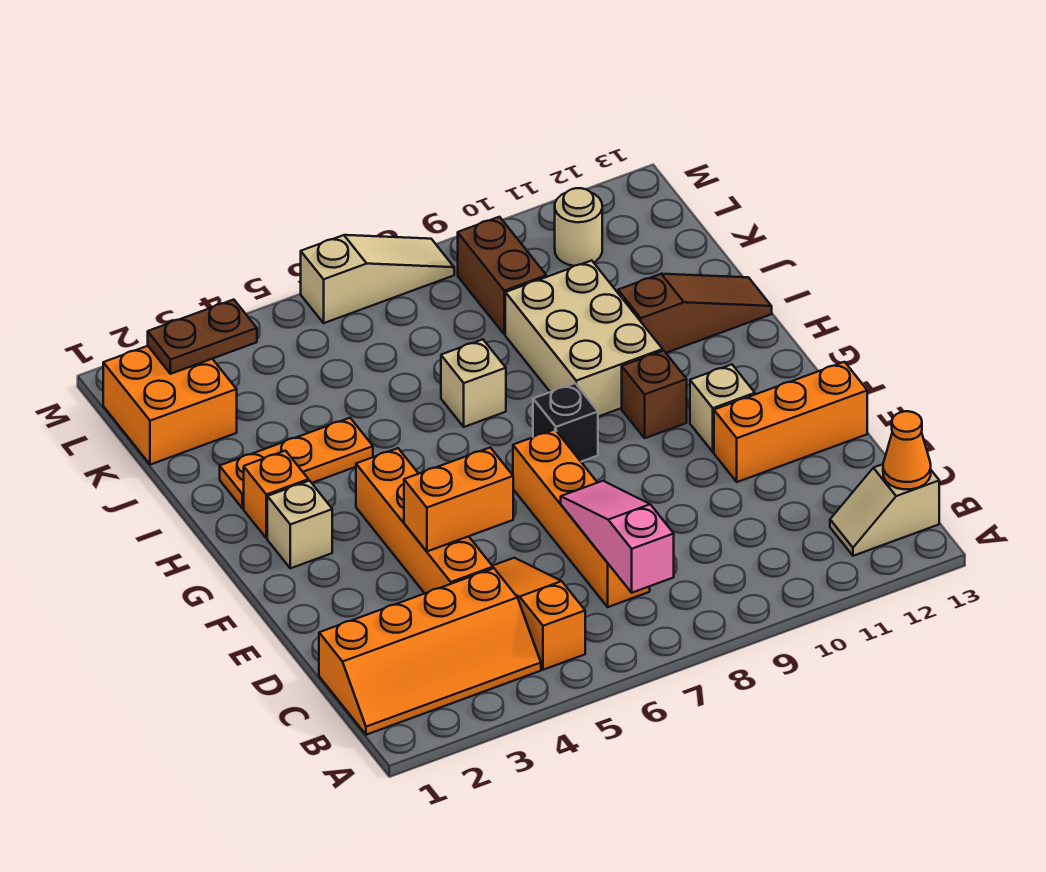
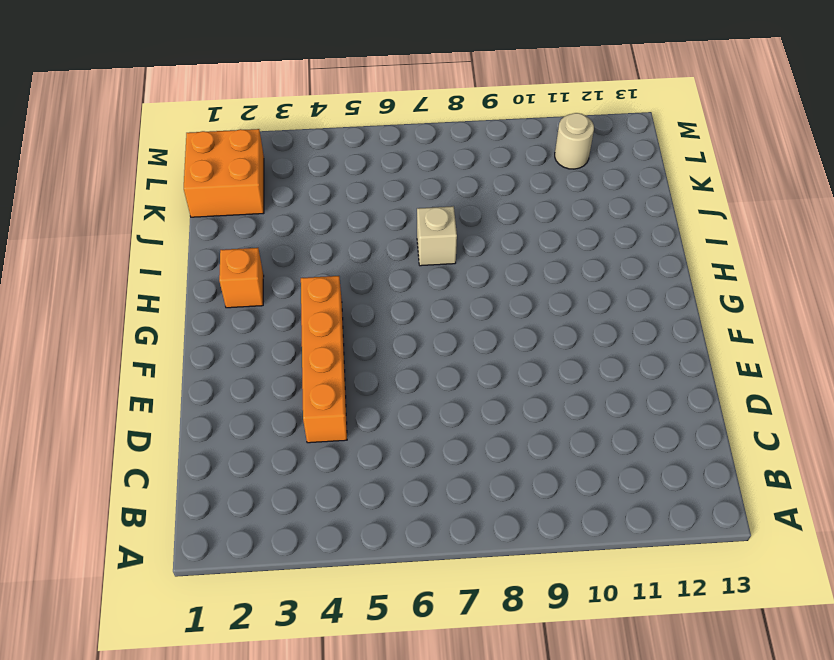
none -> orange slope B1:C4 level 1 top C
none -> orange slope B5:D5 level 1 top B
none -> tan slope B12:B13 level 1 top 13

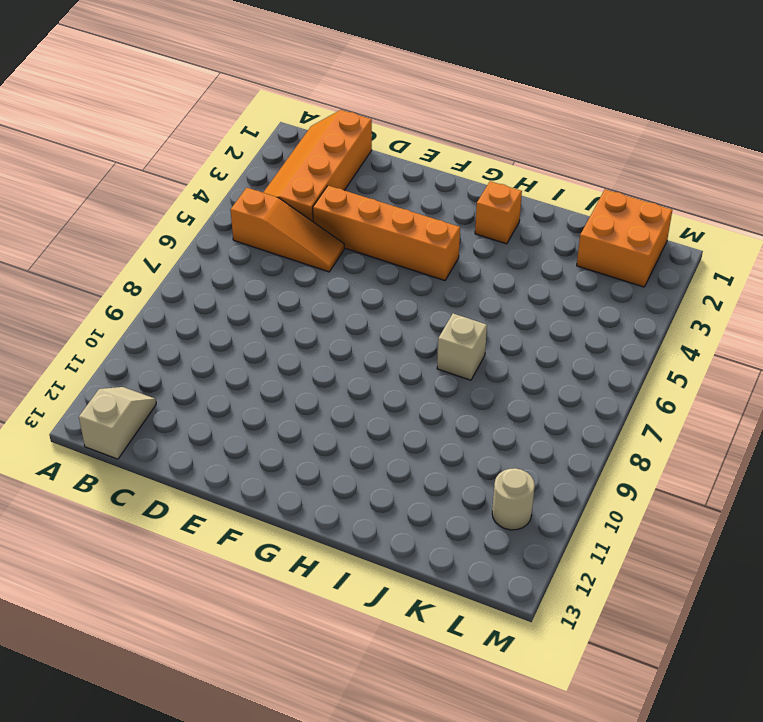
none -> orange brick C7:F7 level 1
none -> orange brick E11:E13 level 1
none -> tan brick F11 level 1

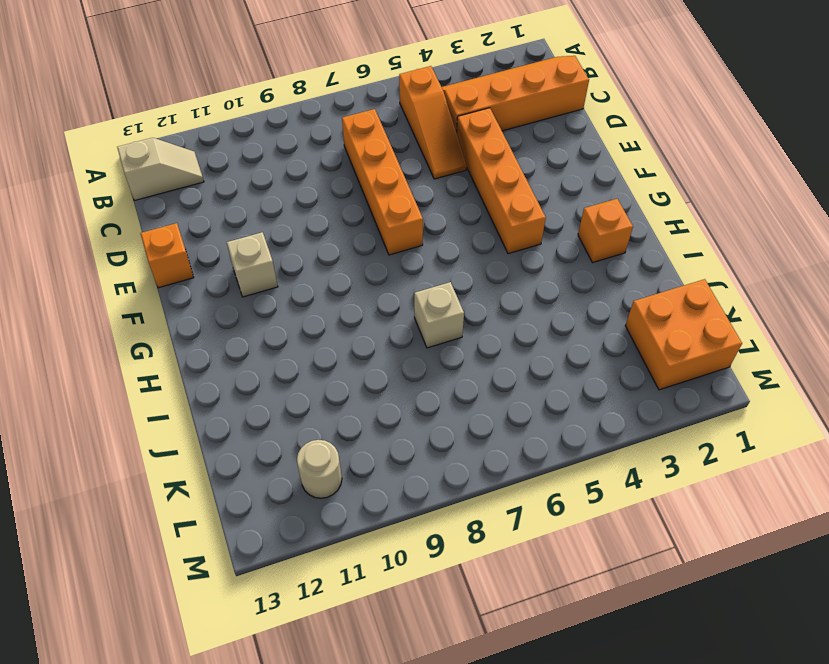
orange brick E13 level 1 -> orange brick E11:E13 level 1
none -> tan brick G2 level 1
none -> black brick G8 level 1
none -> brown brick G10 level 1

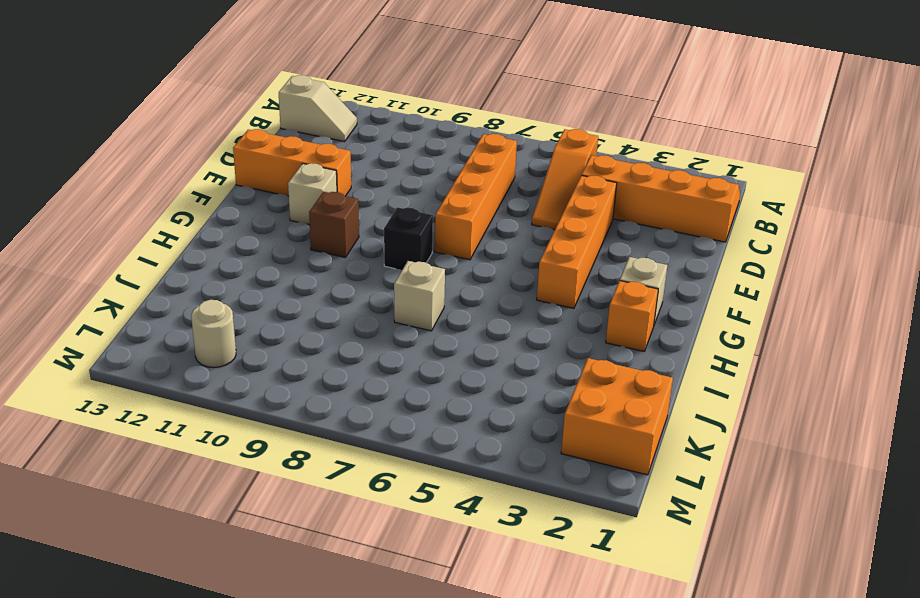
none -> tan brick H9:J10 level 1
none -> orange plate I2:I4 level 1
none -> brown slope I11:I13 level 1 top 11

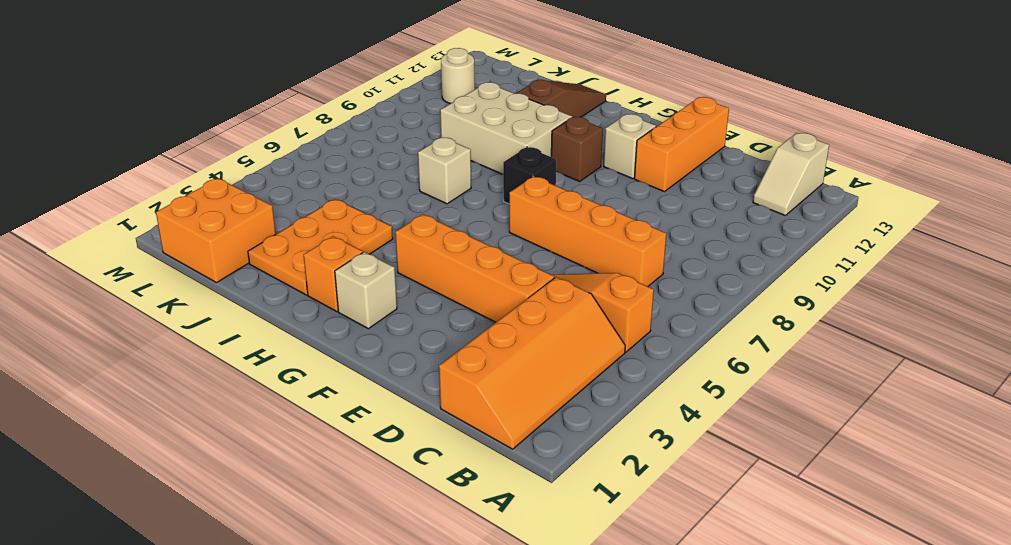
orange plate I2:J4 level 1 -> orange plate I2:I4 level 1
none -> brown brick K9:L9 level 1
none -> tan slope M6:M8 level 1 top 6
none -> pink slope B7:D7 level 2 top B

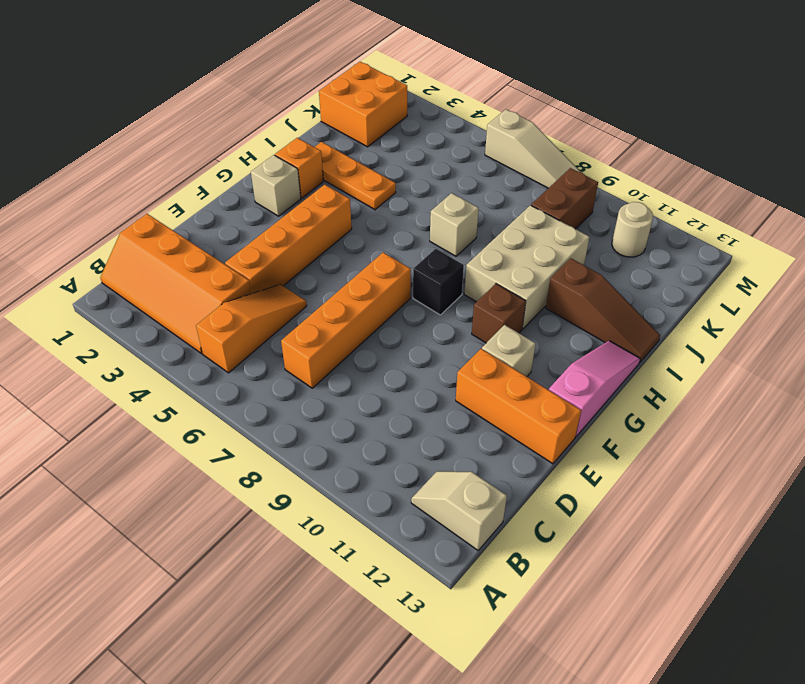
pink slope F13:H13 level 1 top F -> pink slope B7:D7 level 2 top B
none -> orange cone B13 level 2
none -> orange brick E4:E5 level 2
none -> brown plate L2:L3 level 2

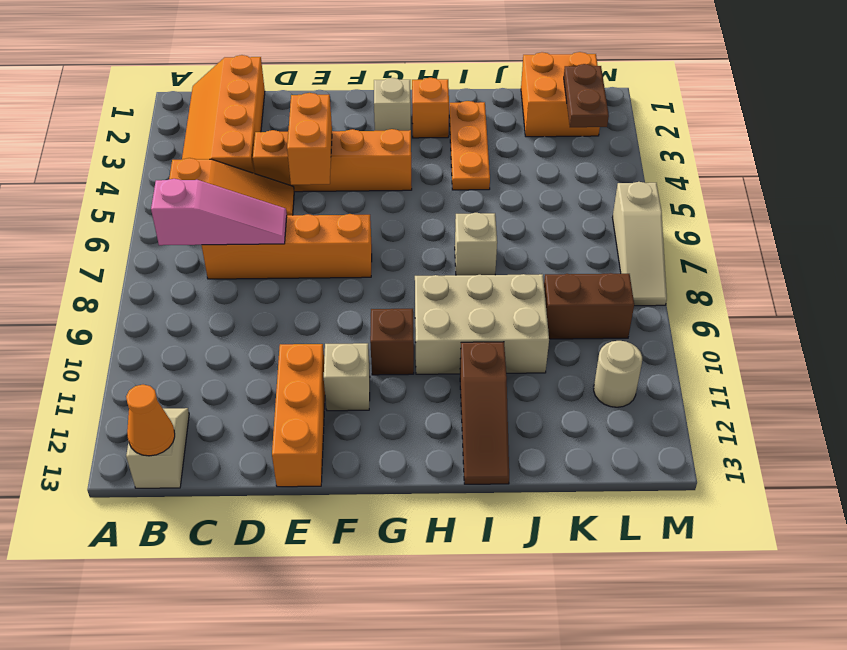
none -> black brick G8 level 1

